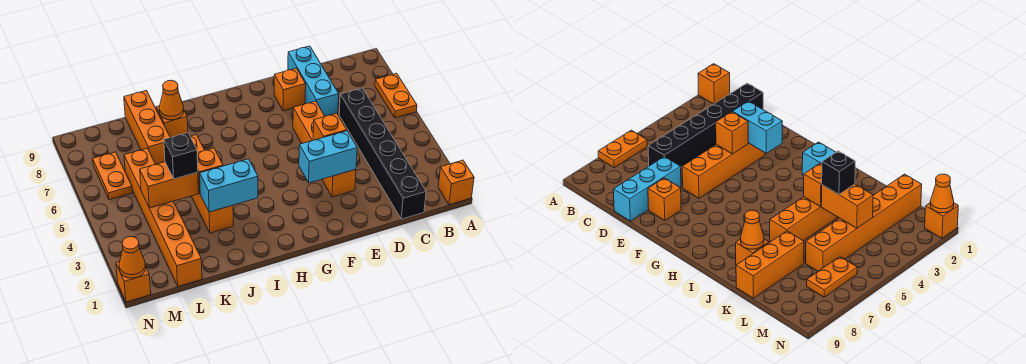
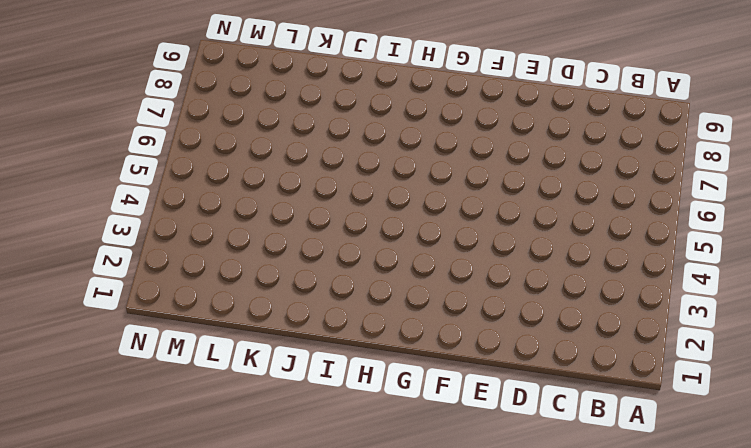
none -> orange brick A1 level 1
none -> orange plate A6:A7 level 1
none -> black brick C1:C6 level 1

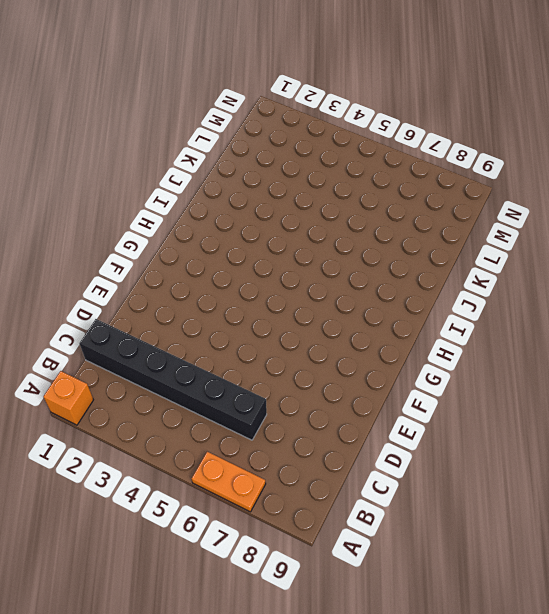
none -> cyan brick D7:D9 level 1
none -> orange brick E3:E6 level 1
none -> orange brick E8 level 1

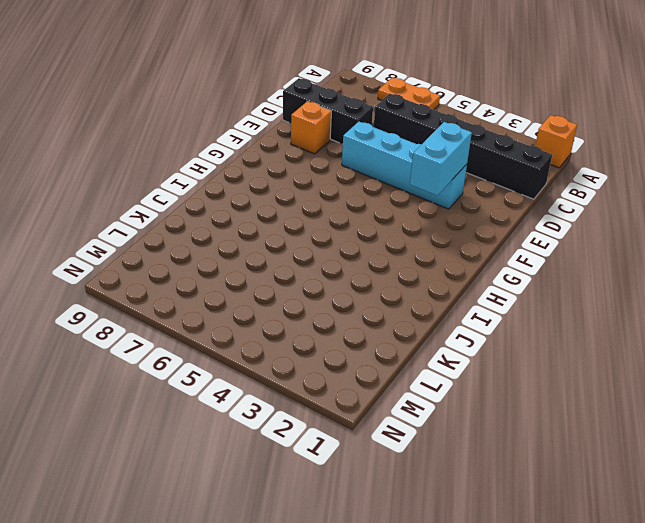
black brick D7:D9 level 1 -> cyan brick D7:D9 level 1
cyan brick E3:E6 level 1 -> orange brick E3:E6 level 1
none -> orange brick J3:J6 level 1
none -> orange brick J8 level 1
none -> orange brick K7:K9 level 1

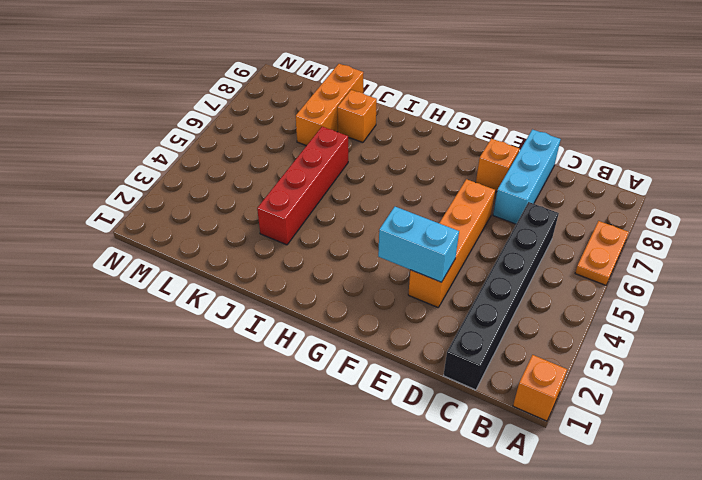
red brick J3:J6 level 1 -> orange brick J3:J6 level 1
none -> orange brick L1:L6 level 1
none -> orange plate M6:M7 level 1
none -> orange brick N1 level 1

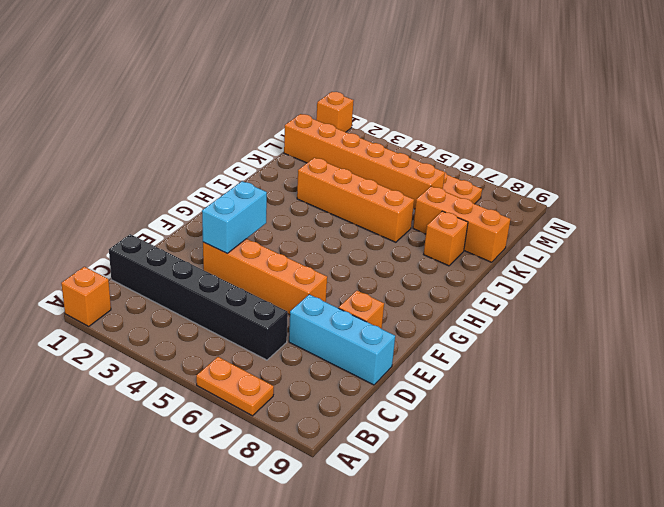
none -> orange brick E4 level 2
none -> cyan brick I3:J3 level 2
none -> orange brick J4 level 2

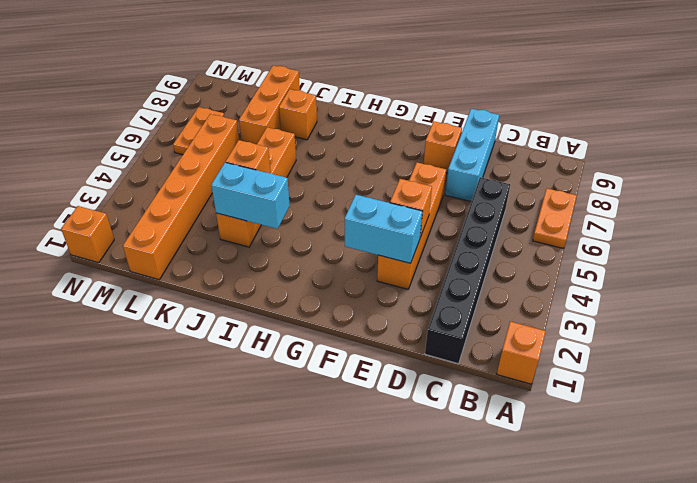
none -> orange cone J8 level 2
none -> orange brick K4:L4 level 2
none -> orange cone N1 level 2

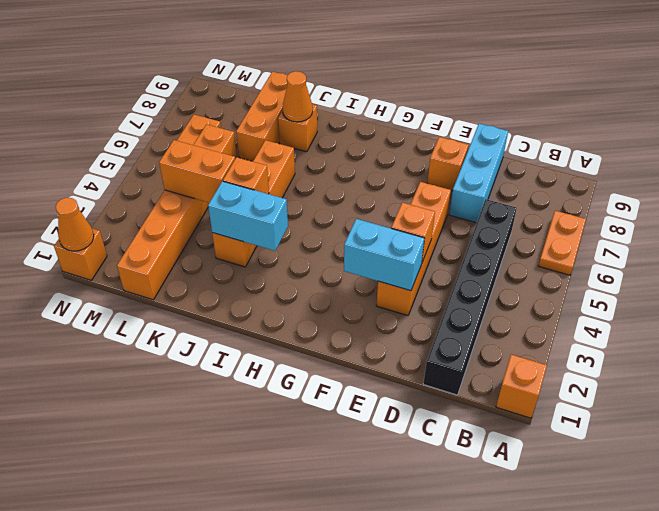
none -> black brick K4 level 3

